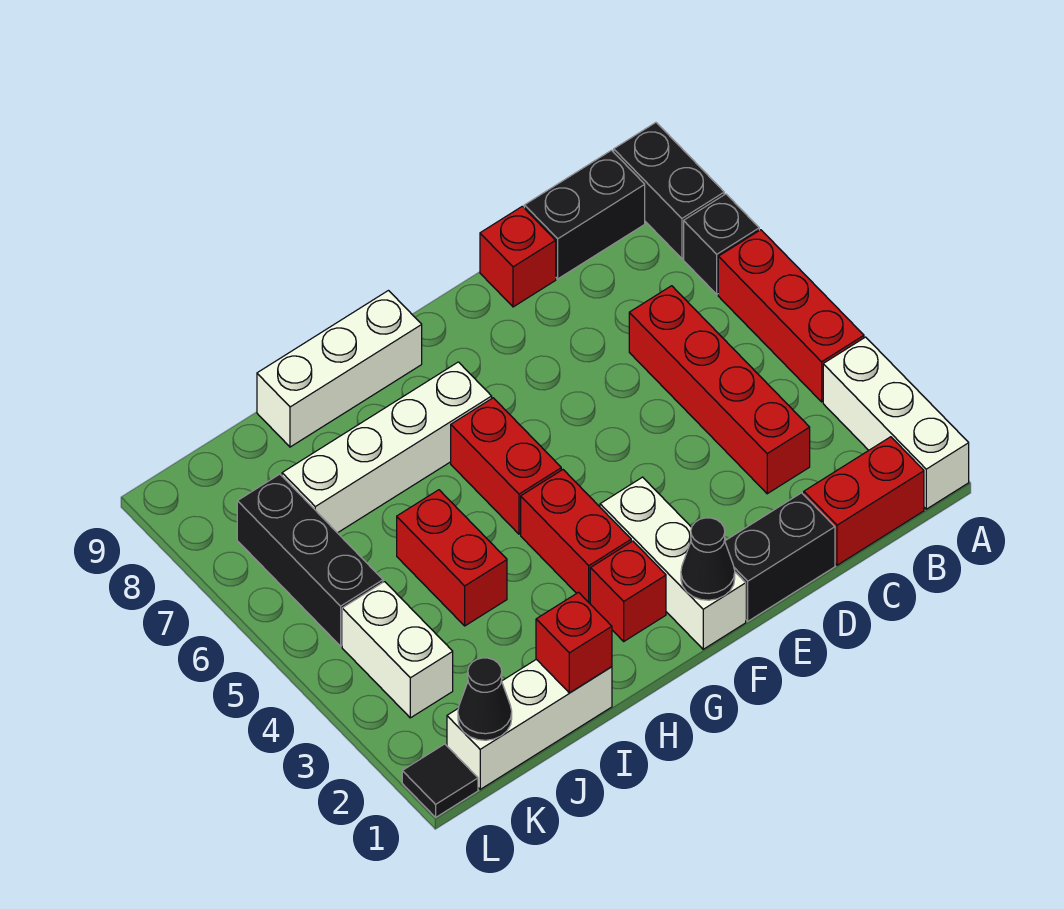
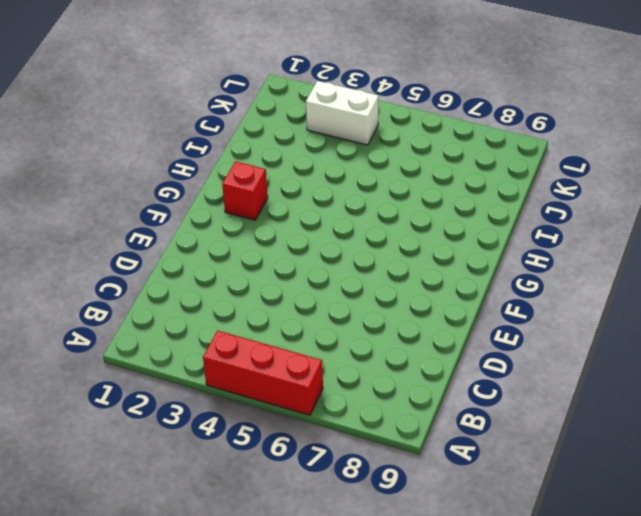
none -> white brick A1:A3 level 1
none -> black brick A7 level 1
none -> black brick A8:A9 level 1

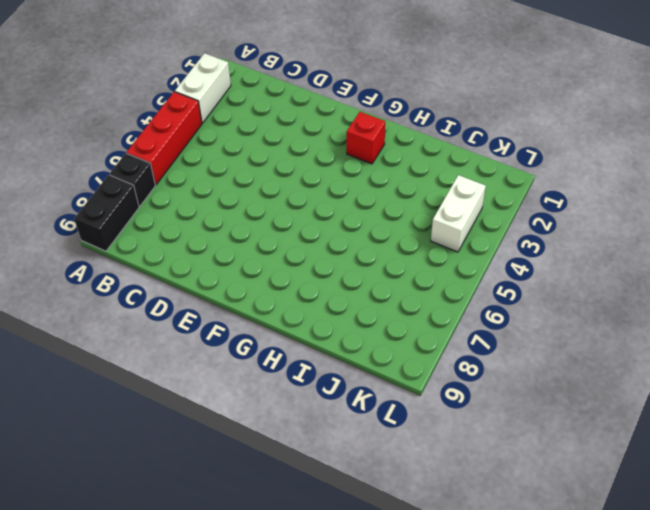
white brick A2:A3 level 1 -> white brick A1:A3 level 1
none -> red brick B1:C1 level 1
none -> black brick B9:C9 level 1
none -> red brick C3:C6 level 1

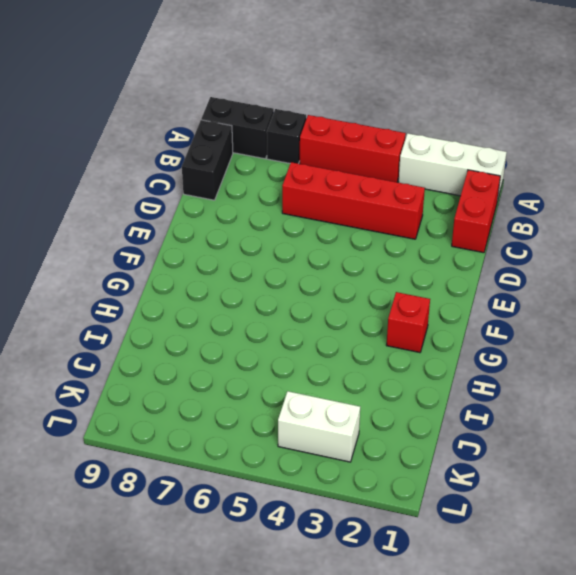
none -> black brick D1:E1 level 1
none -> red brick D9 level 1
none -> white brick F1:F3 level 1

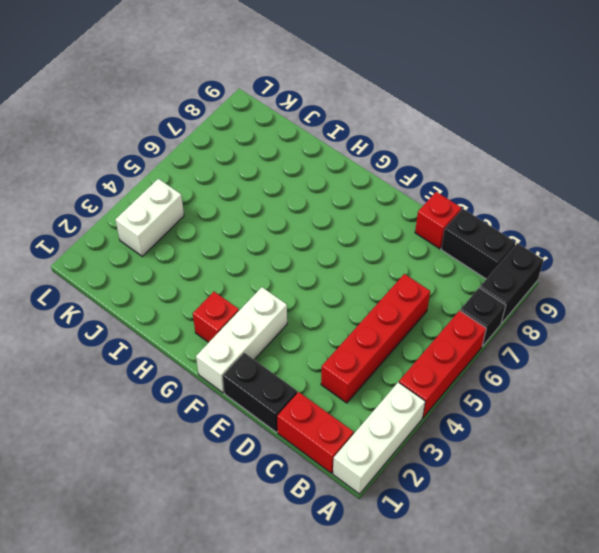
none -> red brick G3:G4 level 1
none -> red brick G5:G6 level 1
none -> white brick G7:J7 level 1

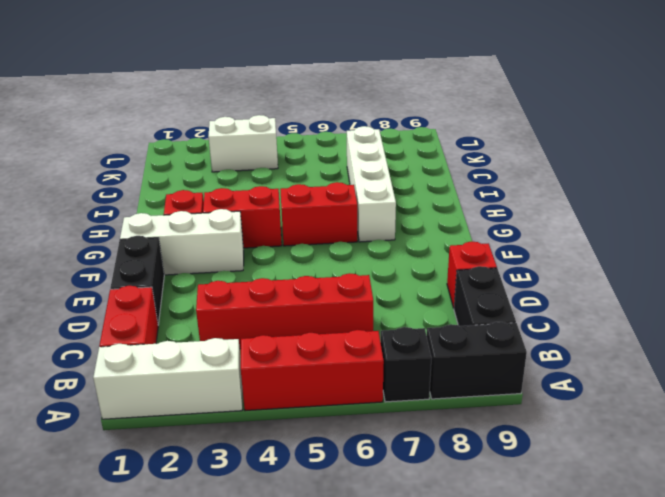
none -> white brick G9:I9 level 1
none -> white brick I1:K1 level 1
none -> red brick I4:I5 level 1

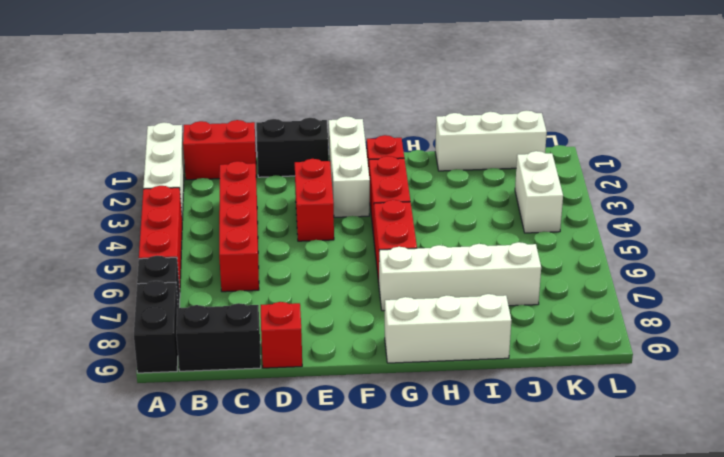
red brick E3:E4 level 1 -> red brick I4:I5 level 1
none -> black brick K5:K7 level 1
none -> black tile L1 level 1
none -> black cone F1 level 2

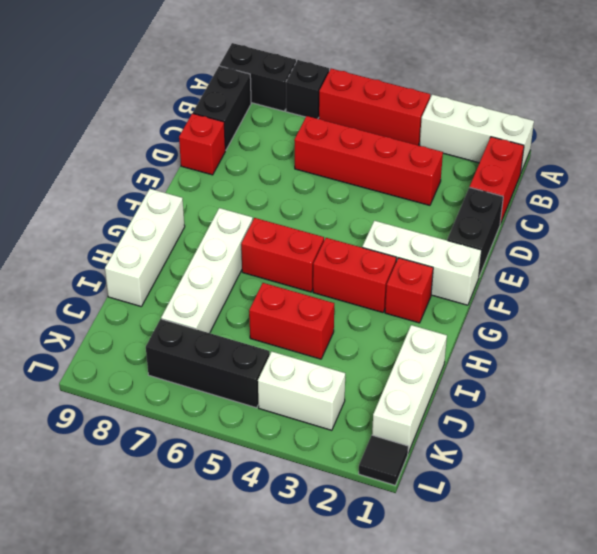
none -> black cone F1 level 2
none -> red brick I1 level 2
none -> black cone K1 level 2

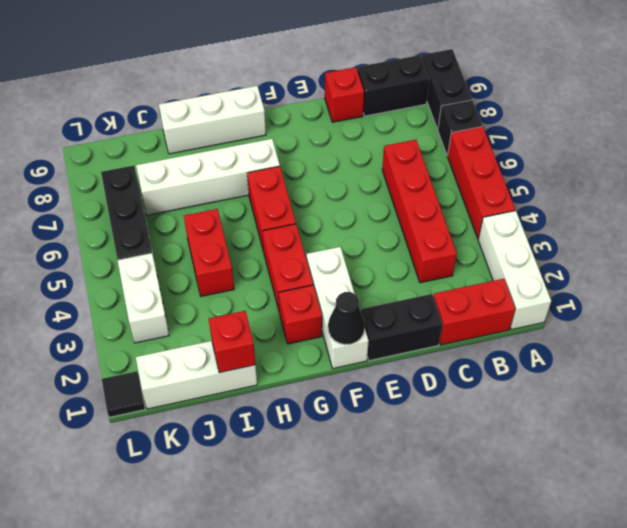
none -> black cone K1 level 2

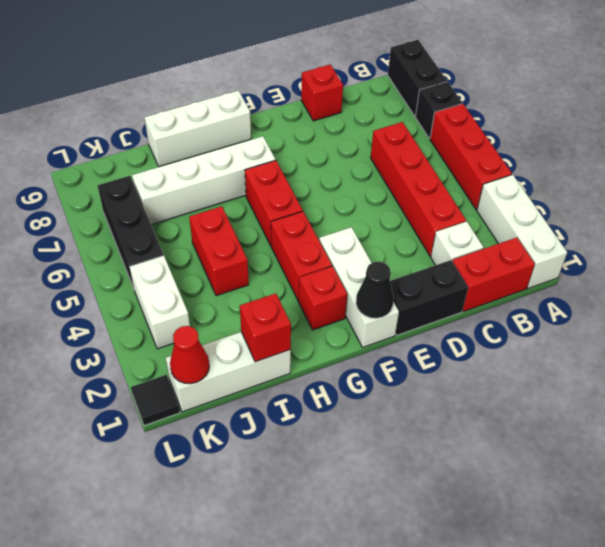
white brick C2 level 1 -> none
red cone K1 level 2 -> black cone K1 level 2
none -> black brick B9:C9 level 1

